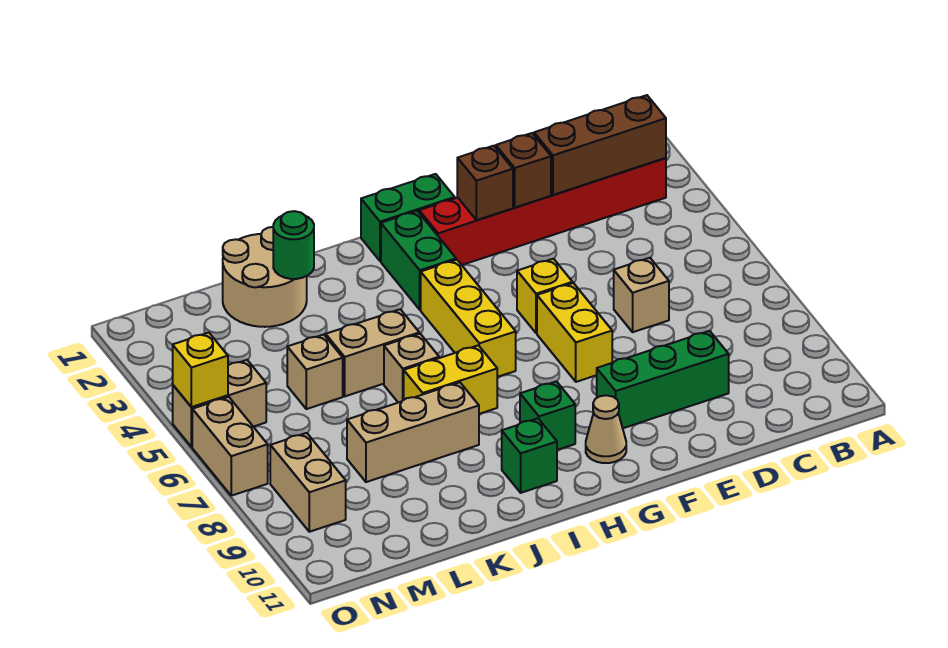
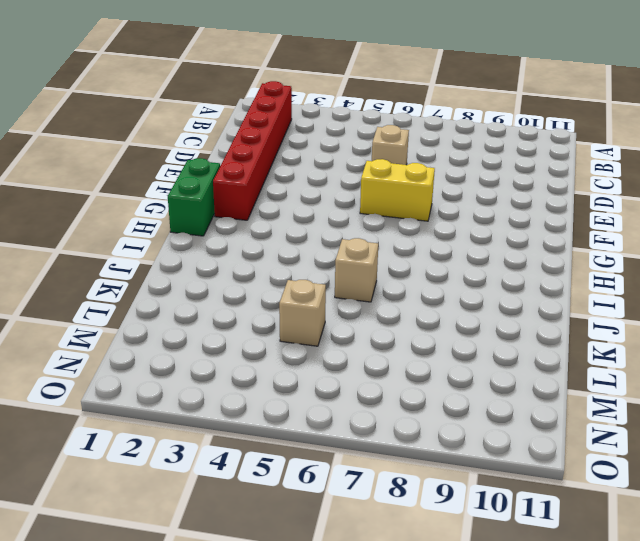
none -> green brick D9:F9 level 1
none -> yellow brick F5 level 1
none -> tan cone G10 level 1

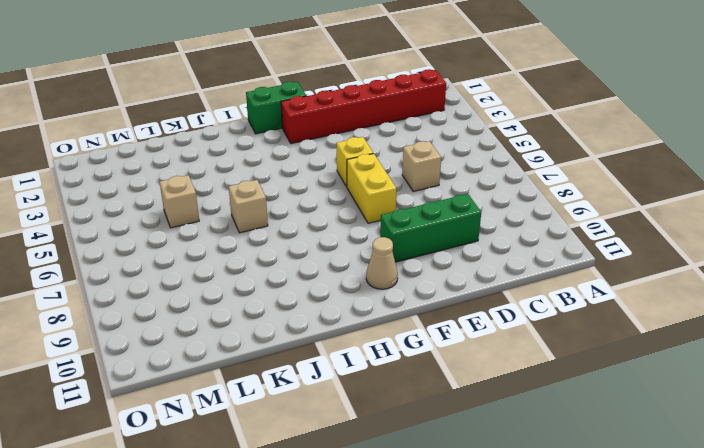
none -> green brick H2:H3 level 1
none -> yellow brick H4:H6 level 1
none -> green brick H9 level 1

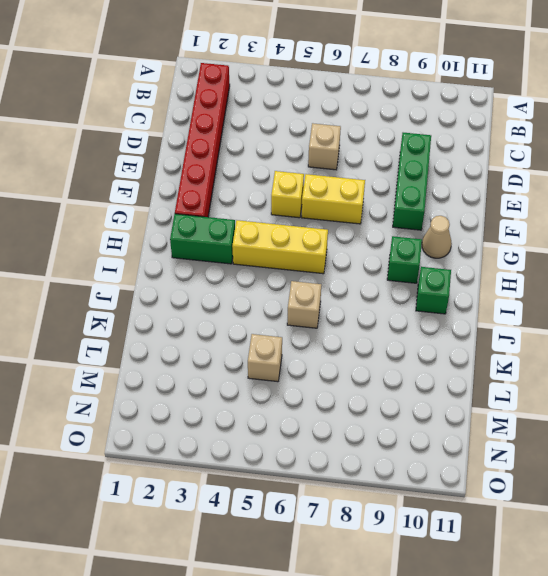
none -> green brick G1:H1 level 1
none -> yellow brick I7:J7 level 1
none -> tan brick J5:K5 level 1

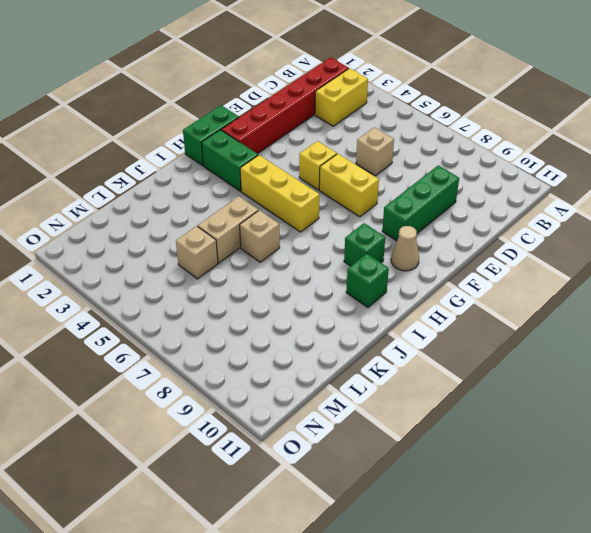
yellow brick B3:C3 level 1 -> yellow brick I7:J7 level 1
none -> tan brick J8:L8 level 1
none -> tan round brick K1:L2 level 1
none -> tan brick N5:O5 level 1

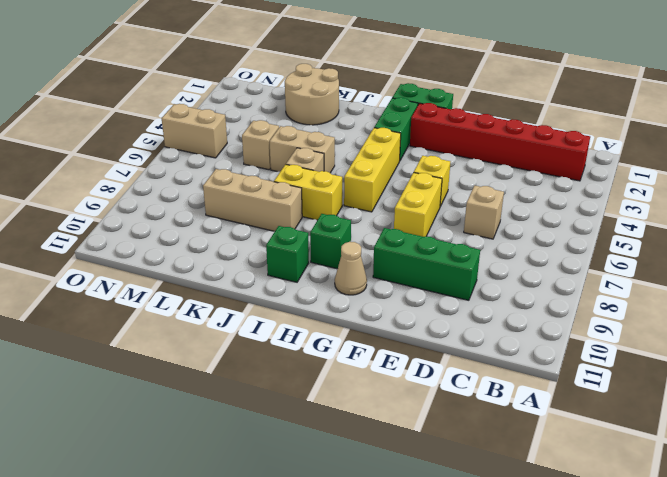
none -> tan brick N8:N9 level 1
none -> tan brick O6:O7 level 1
none -> brown brick B2:D2 level 2

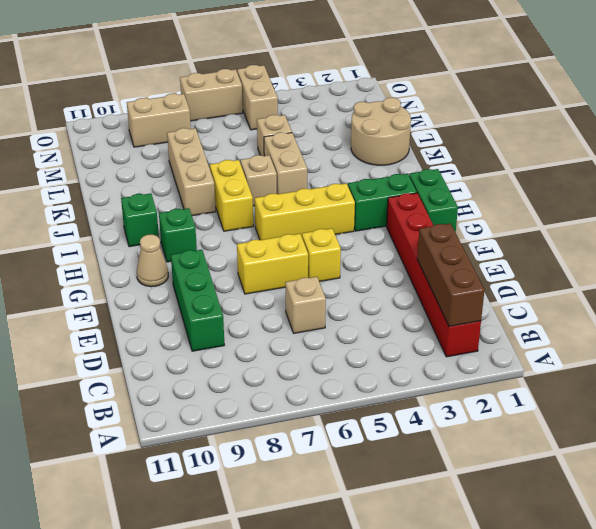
none -> brown brick E2 level 2
none -> brown brick F2 level 2
none -> green round brick K2 level 2

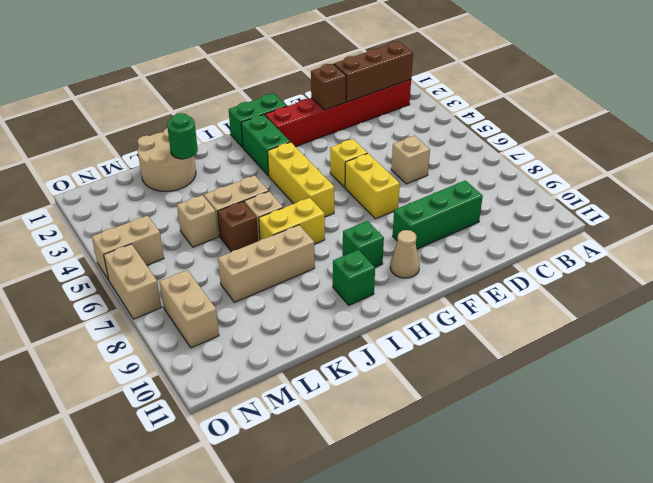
brown brick K6 level 1 -> brown brick F2 level 2
none -> yellow brick O5 level 2

